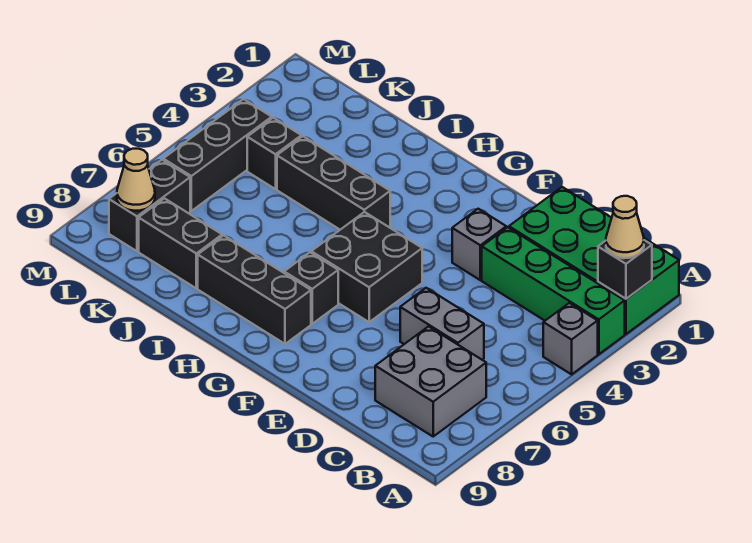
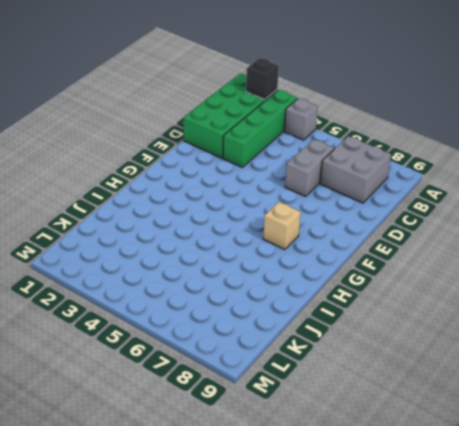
tan brick G7 level 1 -> black brick G7 level 1
none -> grey brick E3 level 1
none -> black brick F5:G6 level 1
none -> black brick G8:I8 level 1

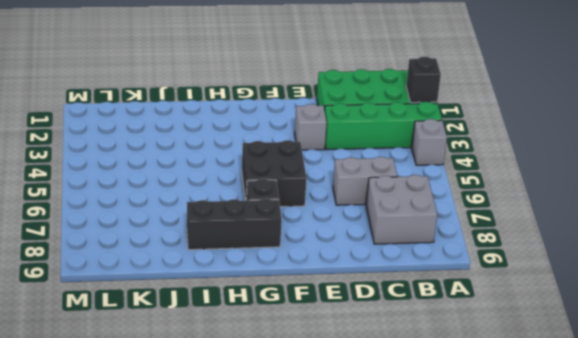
none -> black brick H4:J4 level 1
none -> black brick J8:K8 level 1
none -> black brick K4 level 1

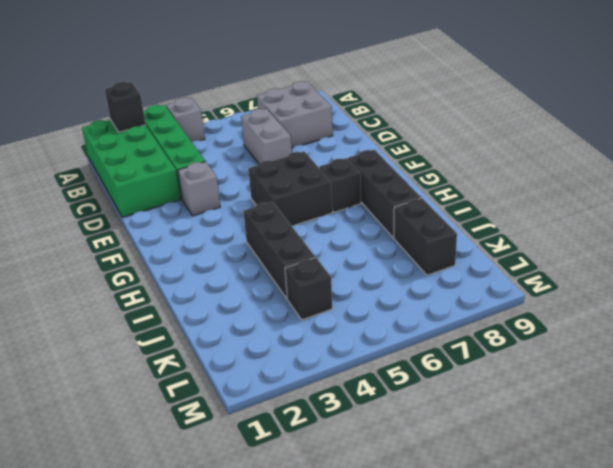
none -> black brick L4:L6 level 1
none -> black brick L7:L8 level 1
none -> tan cone L8 level 2

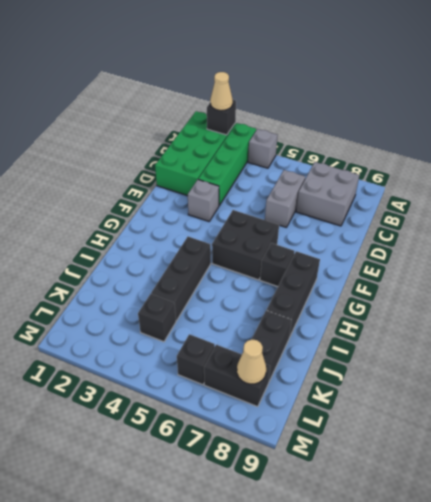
black brick L6 level 1 -> black brick L4:L6 level 1

